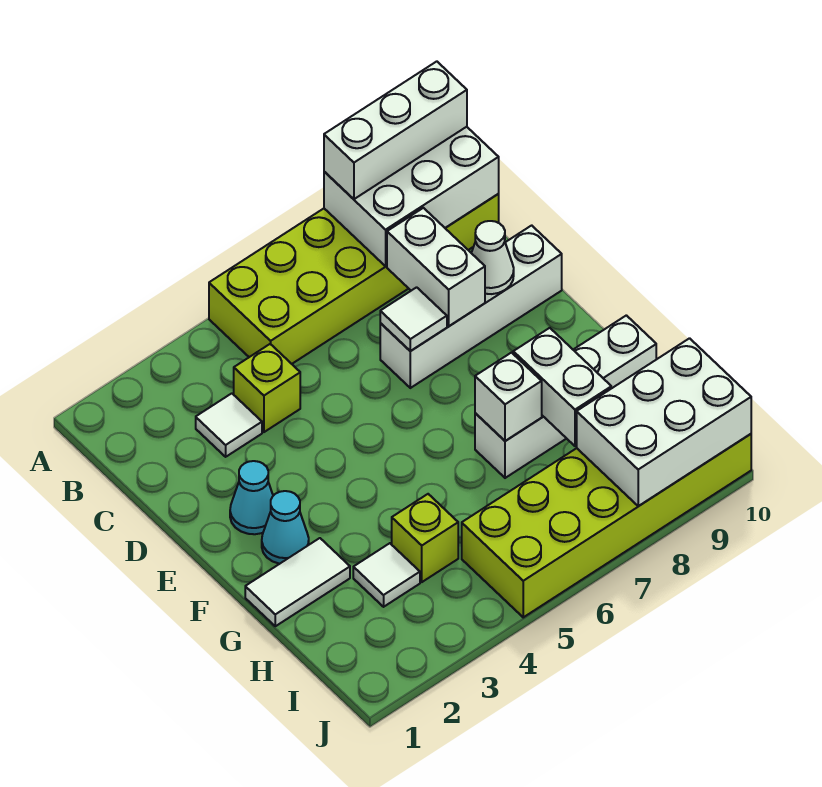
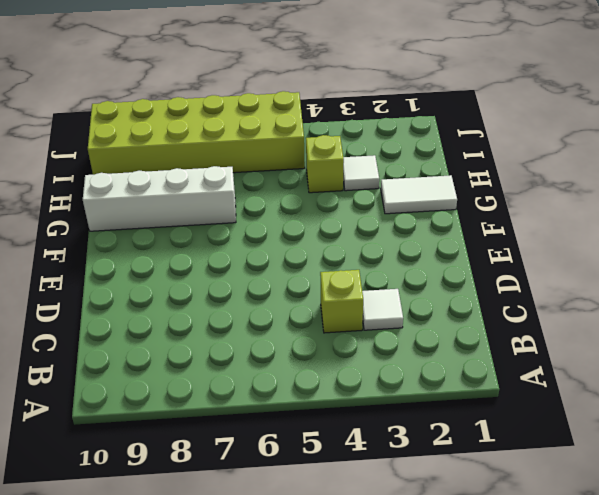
none -> lime brick A5:B10 level 1
none -> white brick D7:D10 level 1
none -> cyan cone E2 level 1

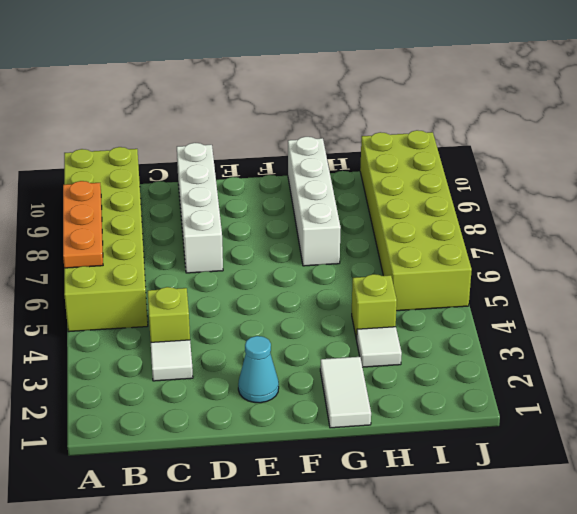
orange plate A6:A8 level 2 -> white brick A8:B10 level 2
none -> cyan cone F2 level 1
none -> white brick C8:D8 level 2
none -> white tile D7 level 2

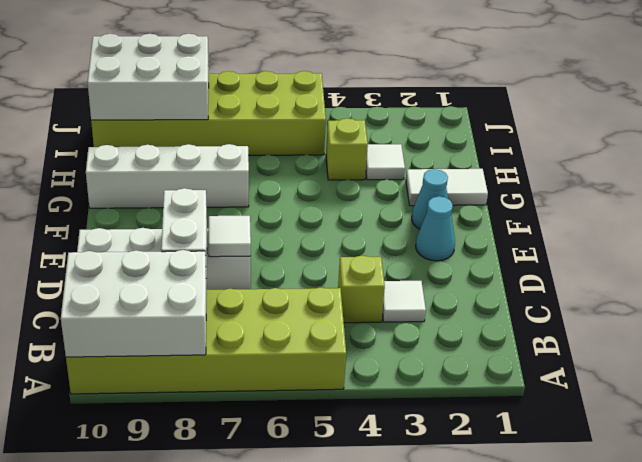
none -> white cone D9 level 2
none -> white brick G7 level 2
none -> white brick G8:H8 level 2

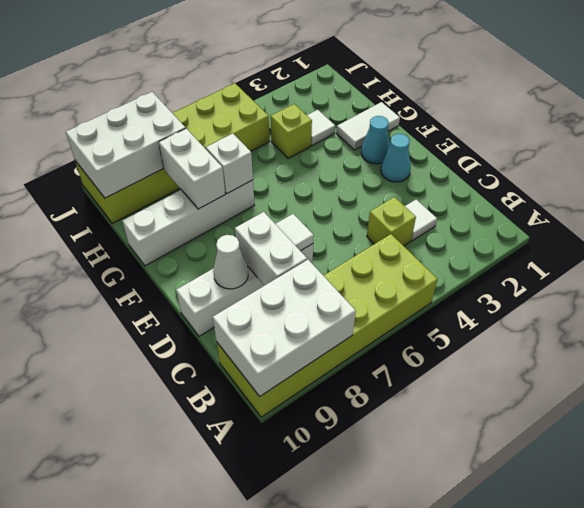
none -> white brick A8:A10 level 3

